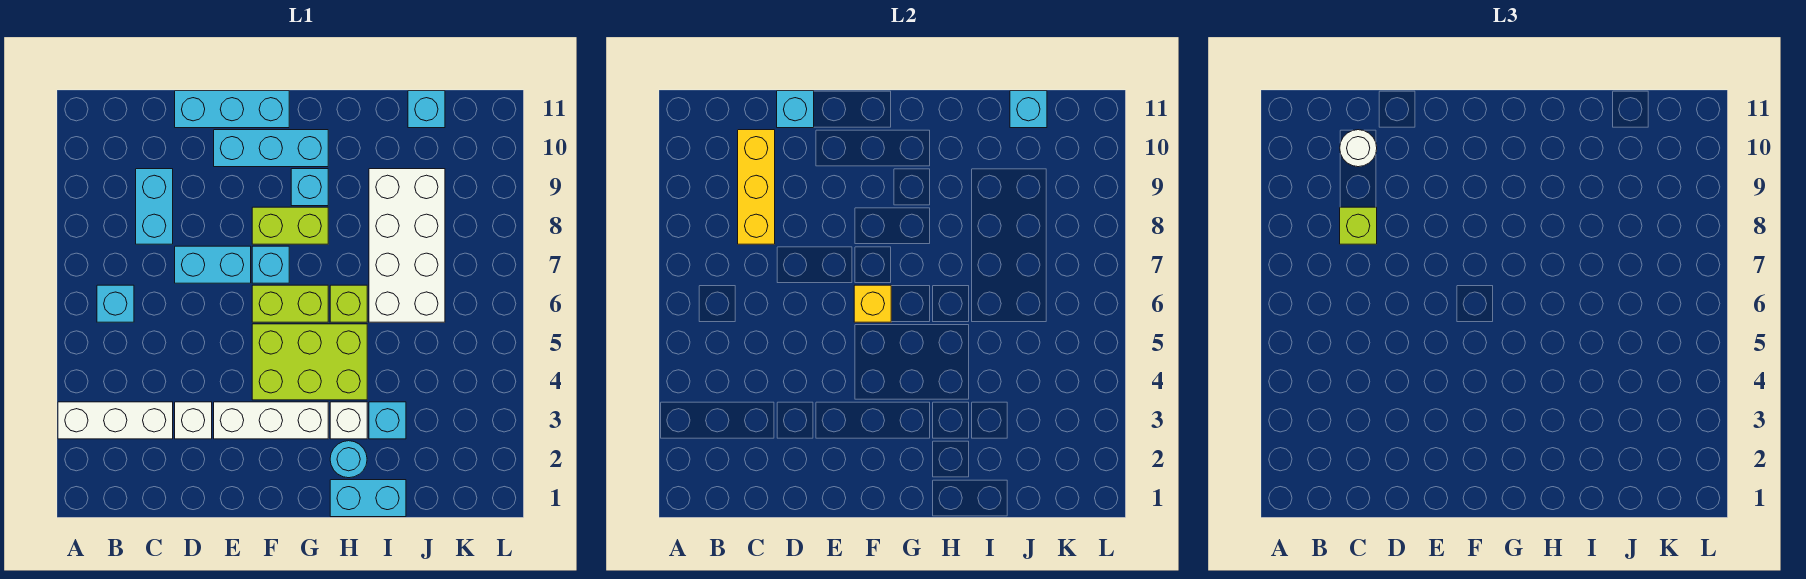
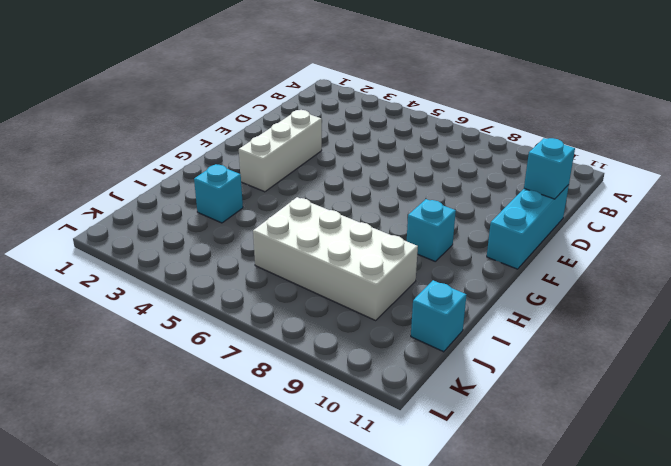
none -> white brick A3:C3 level 1
none -> cyan brick B6 level 1
none -> cyan brick C8:C9 level 1

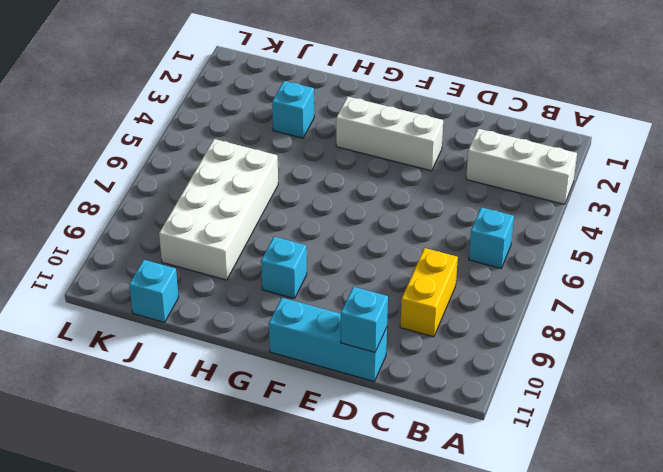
yellow brick C8:C9 level 1 -> cyan brick C8:C9 level 1
none -> white brick D3 level 1
none -> cyan brick D7:E7 level 1
none -> cyan brick E10:G10 level 1

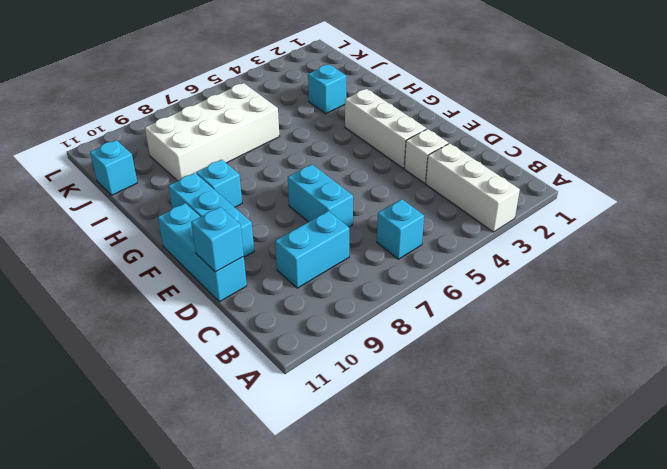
none -> lime brick F4:H5 level 1
none -> lime brick F6:G6 level 1
none -> cyan brick F7 level 1

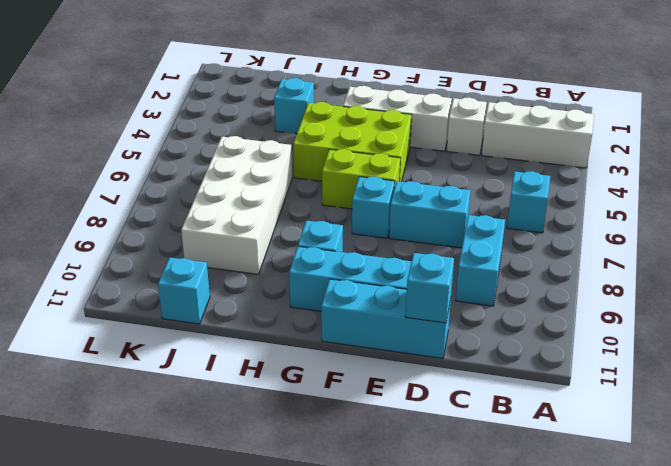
none -> lime brick F8:G8 level 1
none -> cyan brick H1:I1 level 1
none -> cyan round brick H2 level 1

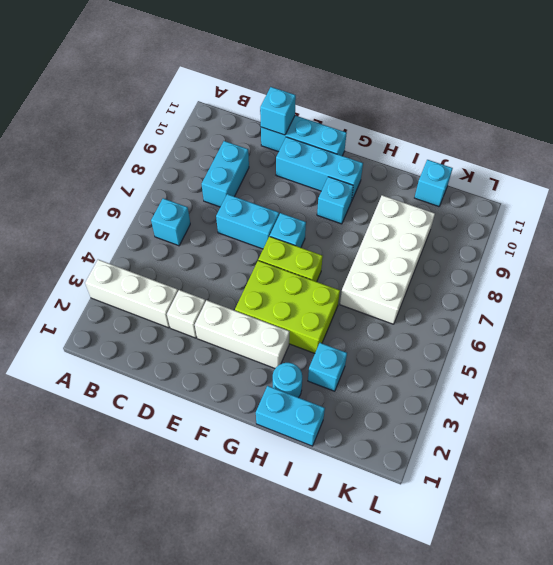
none -> lime brick F8:G8 level 1
none -> white brick H3 level 1
none -> lime brick H6 level 1

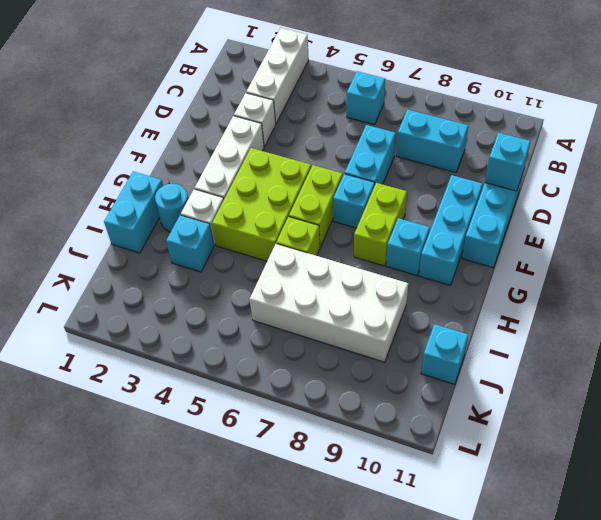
none -> yellow brick C8:C10 level 2
none -> yellow brick F6 level 2
none -> cyan brick J11 level 2

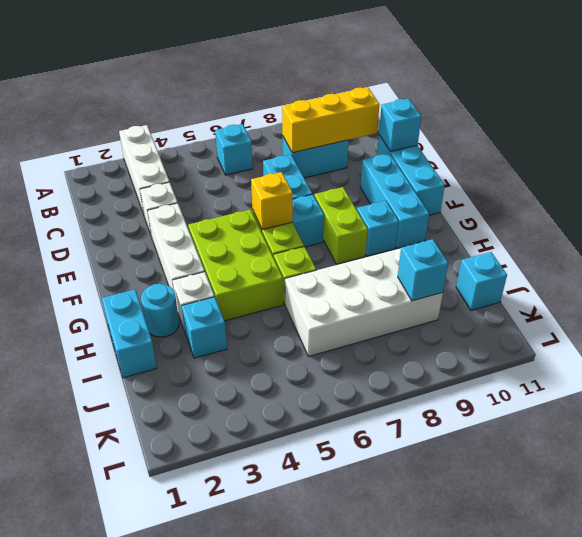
cyan brick J9 level 2 -> cyan brick J11 level 2
none -> lime brick C8 level 3
none -> white round brick C10 level 3

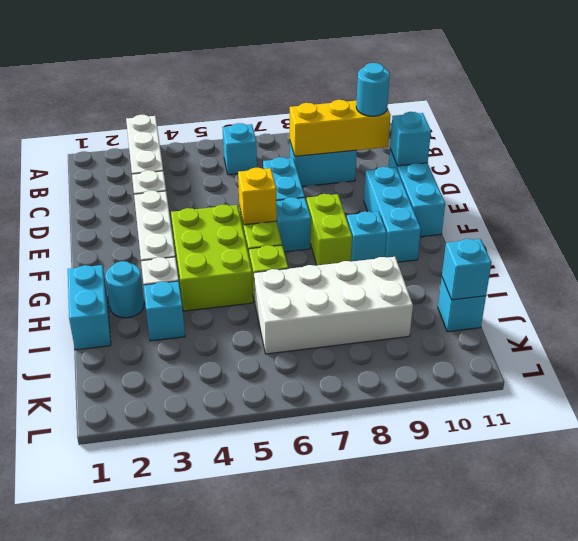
cyan round brick C10 level 3 -> white round brick C10 level 3
none -> lime brick C8 level 3

